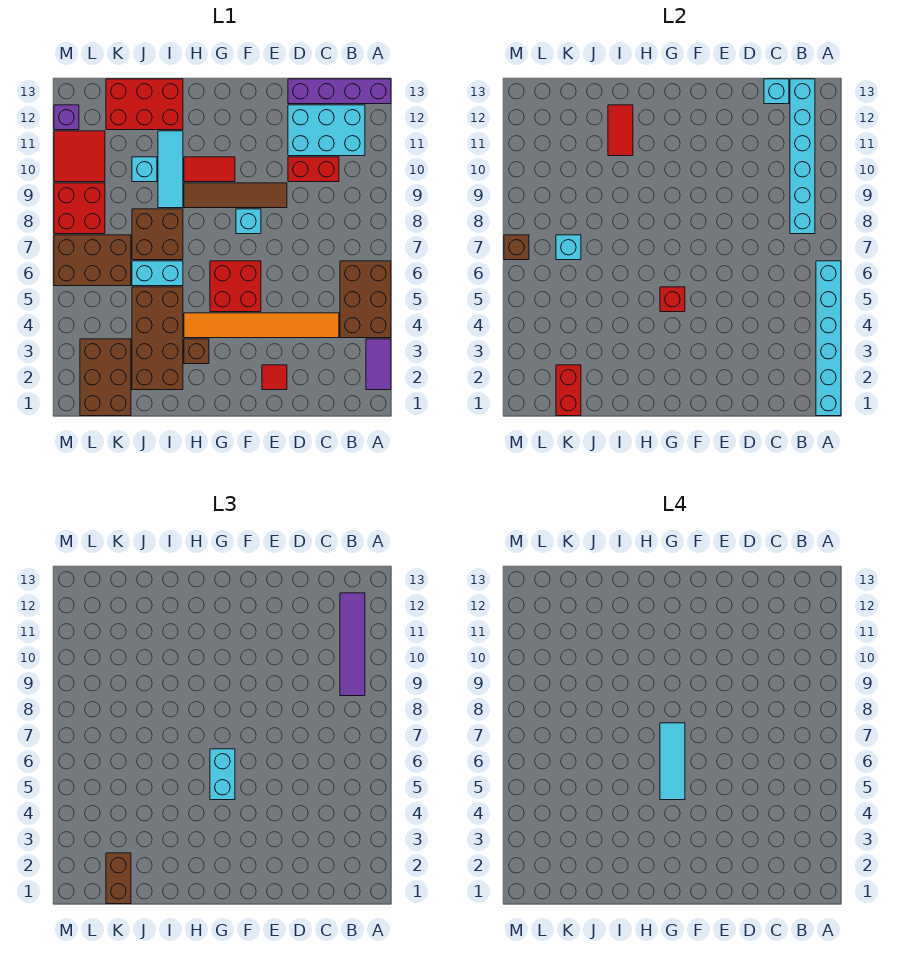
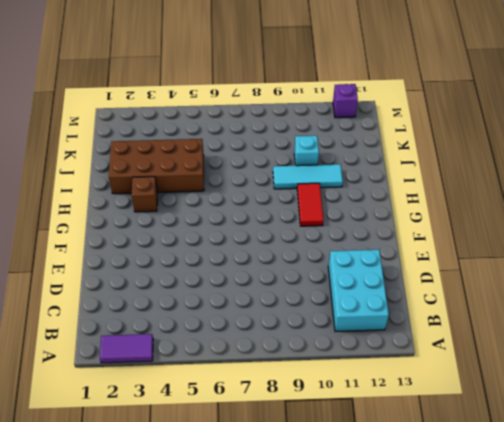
none -> brown brick A4:B6 level 1
none -> purple brick A13:D13 level 1
none -> orange tile C4:H4 level 1
none -> red brick C10:D10 level 1

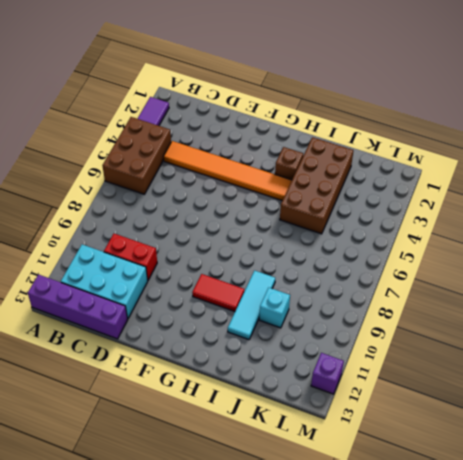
none -> red tile E2 level 1
none -> brown tile E9:H9 level 1
none -> red brick F5:G6 level 1
none -> cyan brick F8 level 1

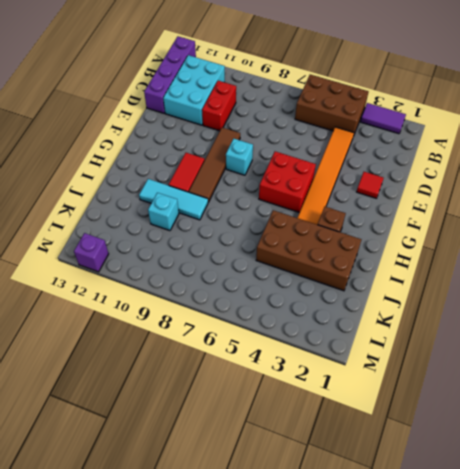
none -> cyan brick I6:J6 level 1
none -> brown brick I7:J8 level 1
none -> red brick I12:K13 level 1
none -> brown brick K1:L3 level 1

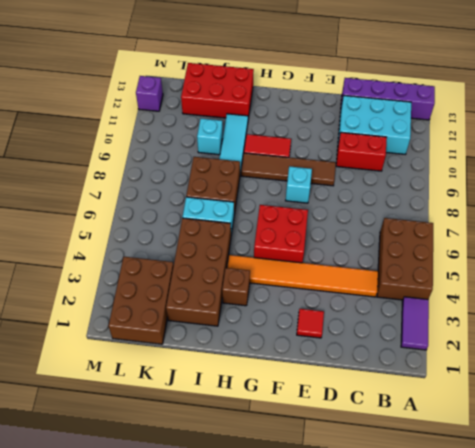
none -> brown brick K6:M7 level 1
none -> red brick L8:M9 level 1
none -> red tile L10:M11 level 1
none -> cyan brick A1:A6 level 2

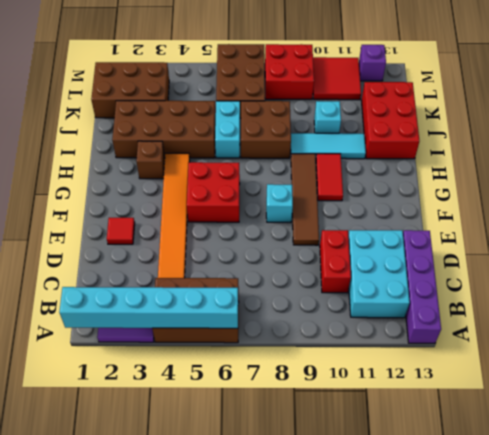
none -> cyan brick B8:B13 level 2
none -> cyan brick C13 level 2
none -> red brick G5 level 2
none -> red tile I11:I12 level 2

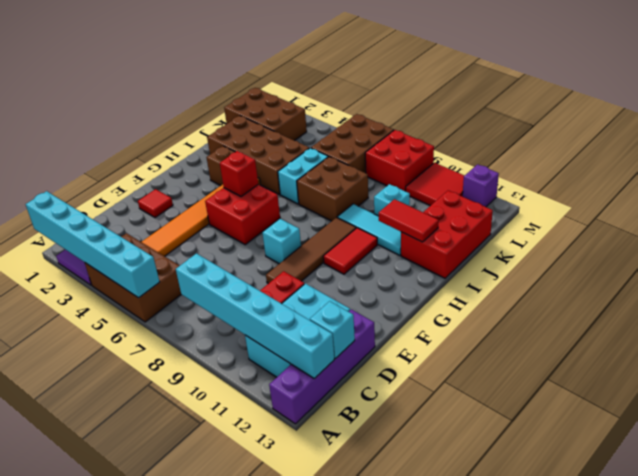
none -> red brick K1:K2 level 2
none -> cyan brick K7 level 2
none -> brown brick M7 level 2
none -> purple tile B9:B12 level 3

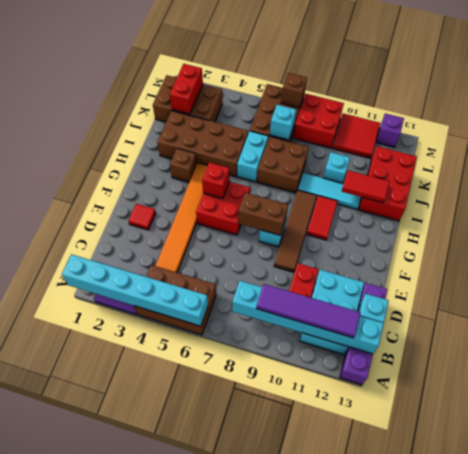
brown brick F7:F8 level 2 -> brown brick K1:K2 level 3
red brick K2:L2 level 2 -> red brick K1:K2 level 2
none -> cyan brick G5:G6 level 3
none -> cyan tile G5:G7 level 4

